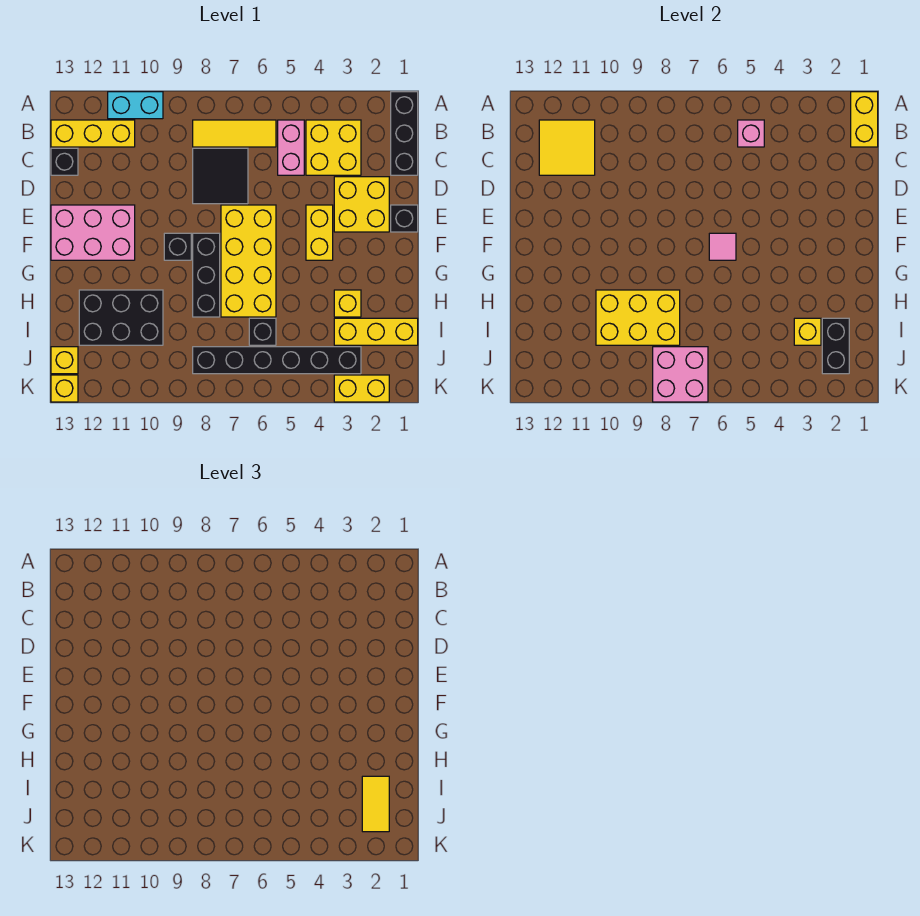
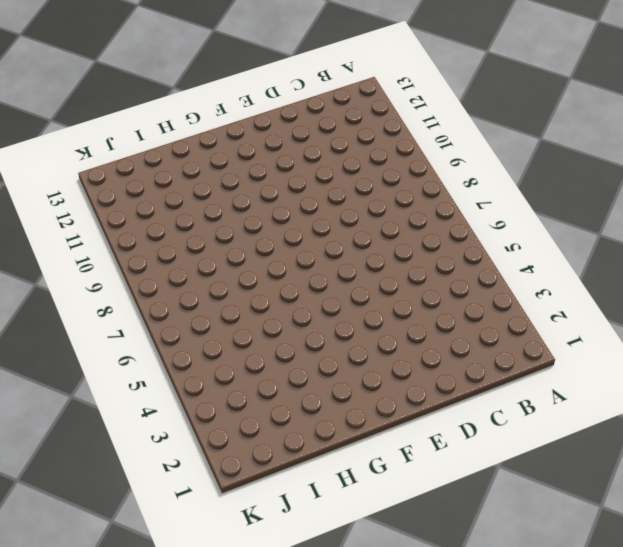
none -> black brick A1:C1 level 1
none -> cyan brick A10:A11 level 1
none -> yellow brick B3:C4 level 1
none -> pink brick B5:C5 level 1

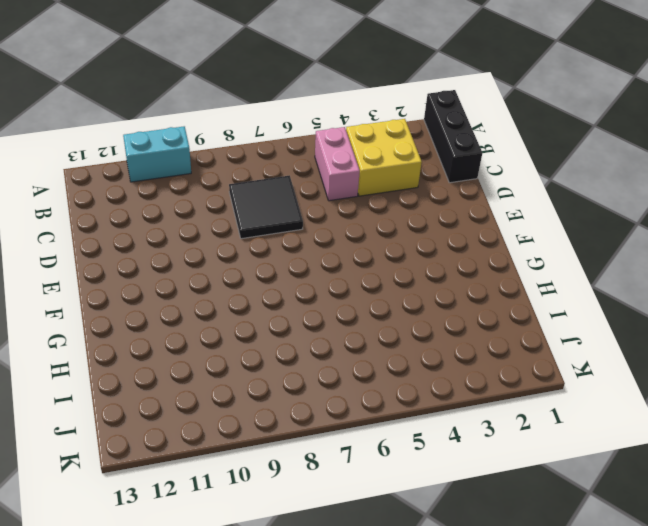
none -> yellow tile B6:B8 level 1
none -> yellow brick B11:B13 level 1
none -> black brick C13 level 1
none -> yellow brick D2:E3 level 1

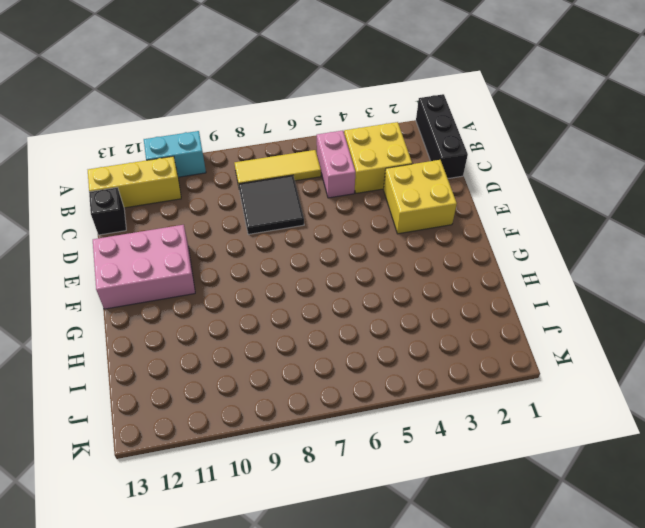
none -> black brick E1 level 1
none -> yellow brick E4:F4 level 1
none -> yellow brick E6:H7 level 1
none -> black brick F8:H8 level 1

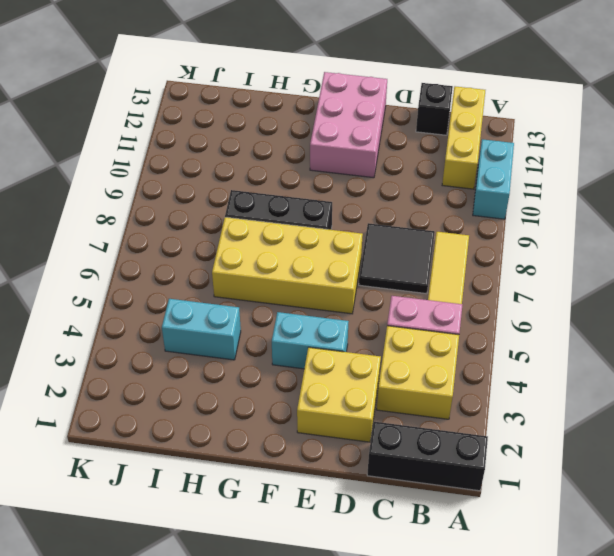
cyan brick E4:F4 level 1 -> yellow brick E4:F4 level 1
cyan brick H4:I4 level 1 -> none
none -> black brick E1 level 1
none -> black brick F9 level 1
none -> yellow brick H3 level 1
none -> black brick H10:I12 level 1

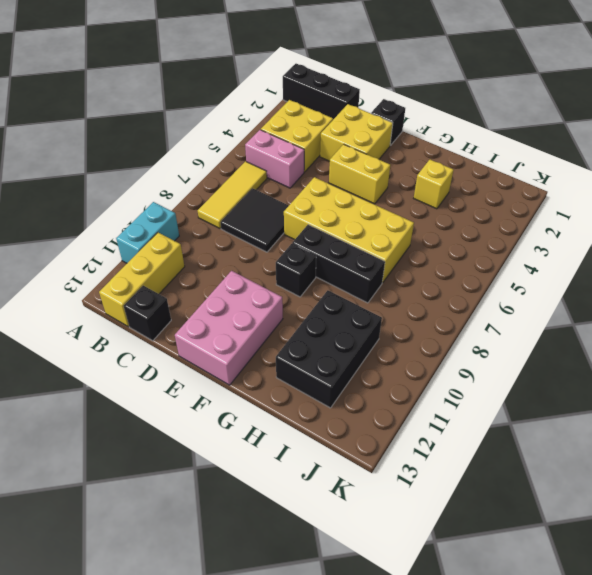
none -> yellow brick I1:I3 level 1
none -> black brick I6 level 1
none -> black brick J3:J8 level 1
none -> yellow brick J13 level 1

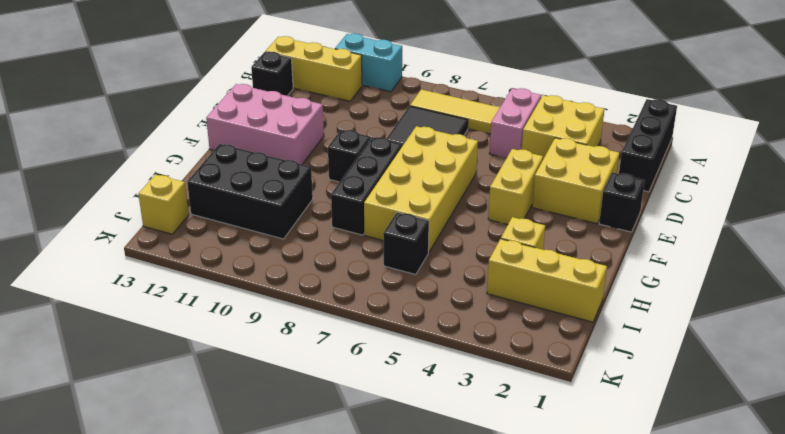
none -> black brick J3:J8 level 1
none -> yellow brick K2:K3 level 1
none -> yellow brick K13 level 1
none -> yellow brick A1:B1 level 2

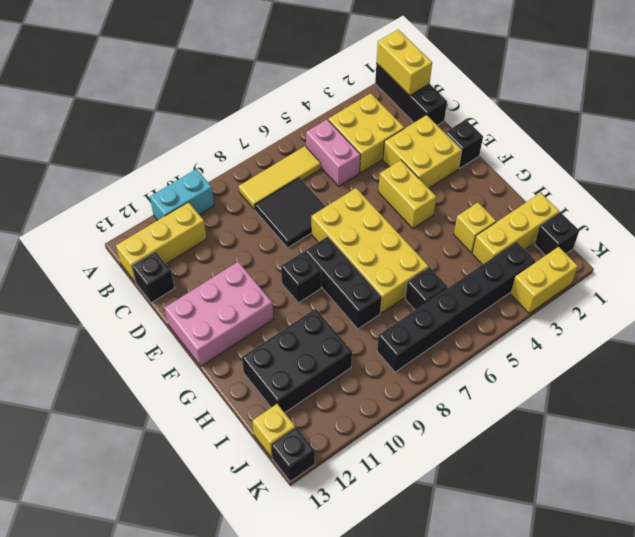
black brick J1 level 1 -> none
black brick K13 level 1 -> yellow brick K13 level 1
none -> pink brick B5 level 2
none -> yellow tile B11:C12 level 2
none -> pink tile F6 level 2
none -> yellow brick H8:I10 level 2

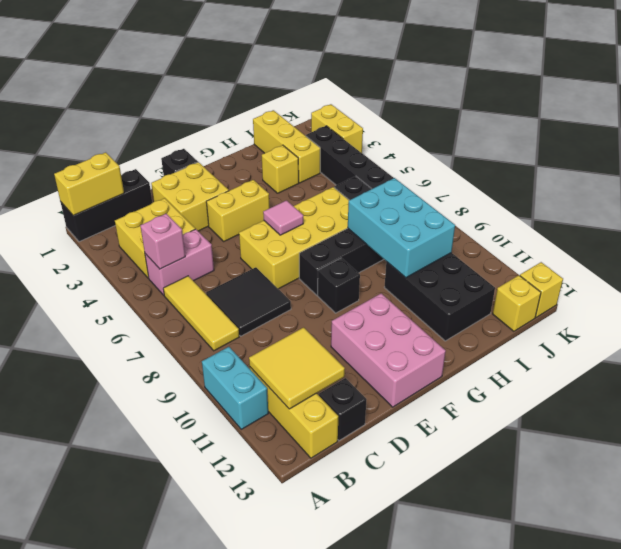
cyan brick H8:I10 level 2 -> yellow brick H8:I10 level 2
none -> black brick I2:J2 level 2
none -> yellow brick I3 level 2
none -> pink brick J7:K8 level 2
none -> yellow tile I2:J2 level 3

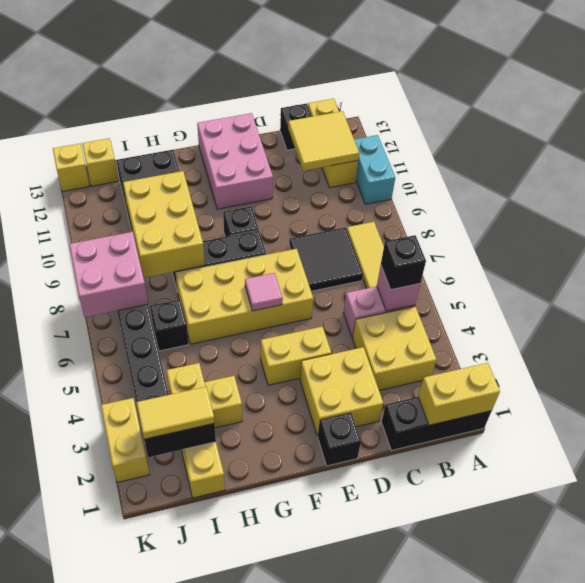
black brick B5 level 3 -> none

